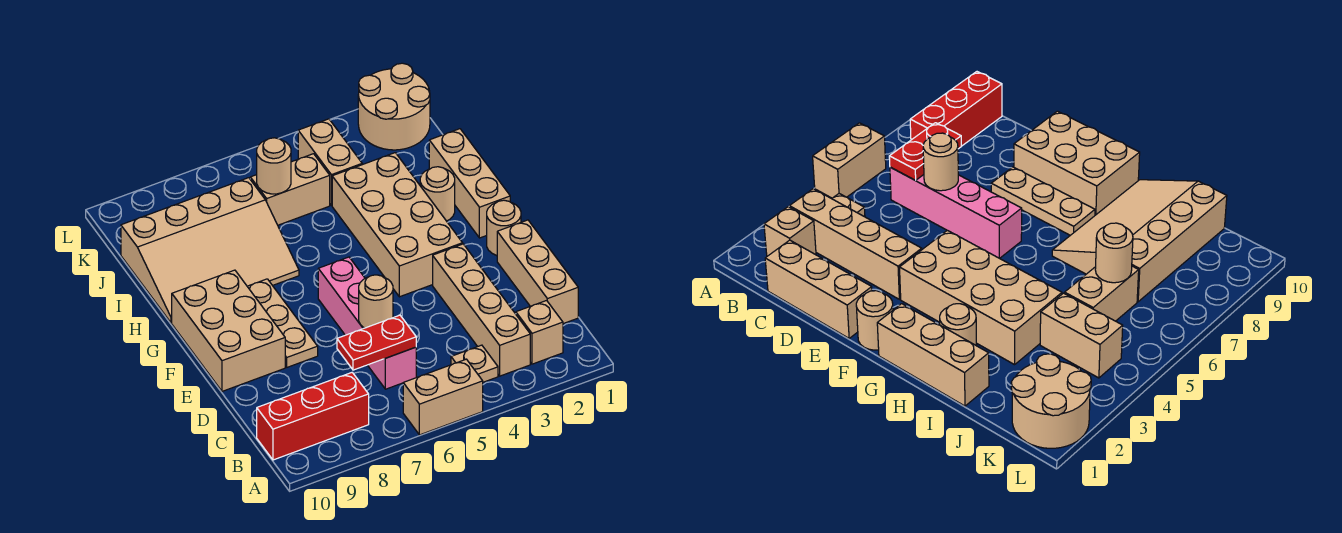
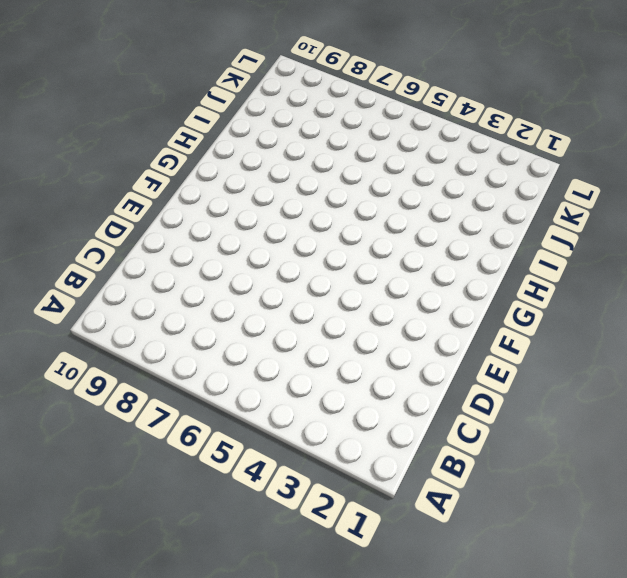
none -> tan brick A5:A6 level 1
none -> tan brick B2 level 1
none -> tan brick B3:E3 level 1

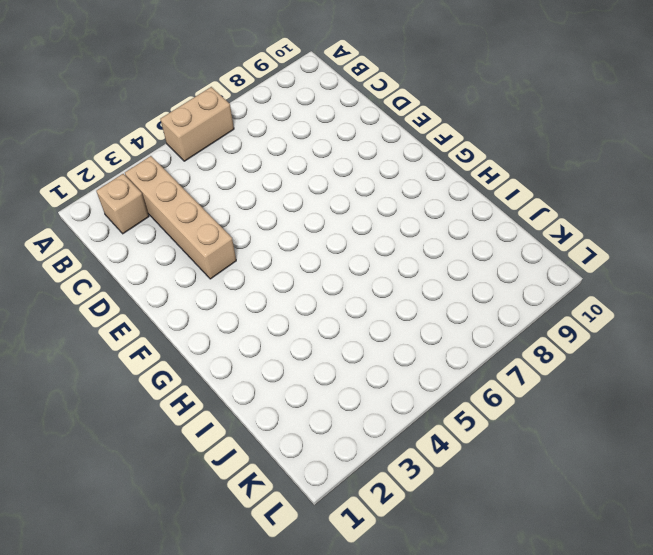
none -> tan plate B4 level 1
none -> red brick B8:B10 level 1
none -> tan brick C1:E1 level 1

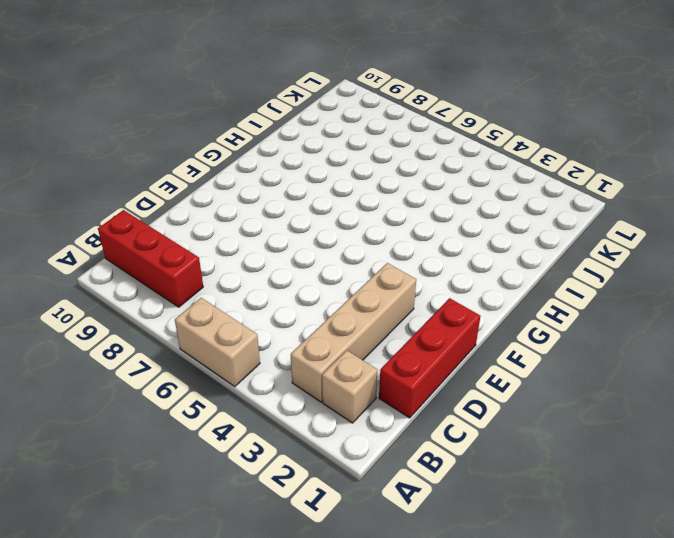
red brick C1:E1 level 1 -> tan brick C1:E1 level 1
none -> tan plate B4 level 1
none -> pink brick C6:F6 level 1
none -> tan plate E8:G8 level 1

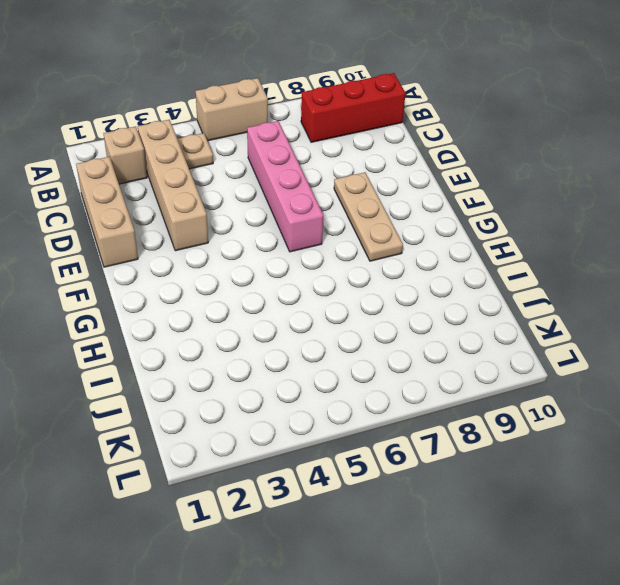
none -> tan brick E9:G10 level 1
none -> tan round brick F1 level 1
none -> tan brick F3:I4 level 1

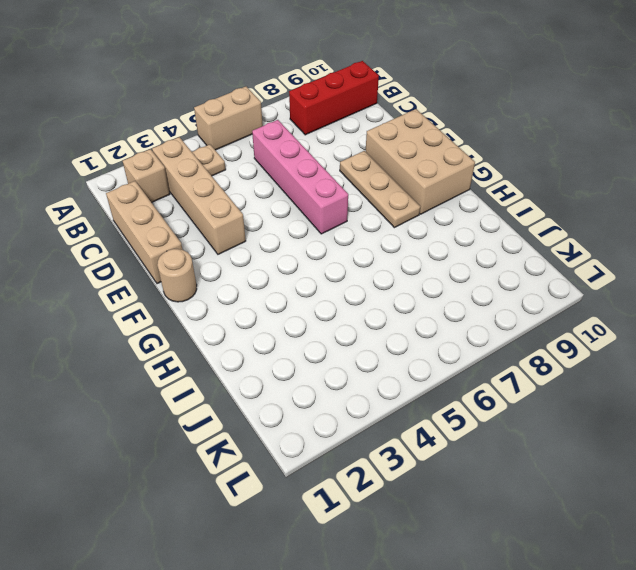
none -> tan brick F3:I4 level 1
none -> tan brick G1:I1 level 1
none -> tan round brick H2 level 1

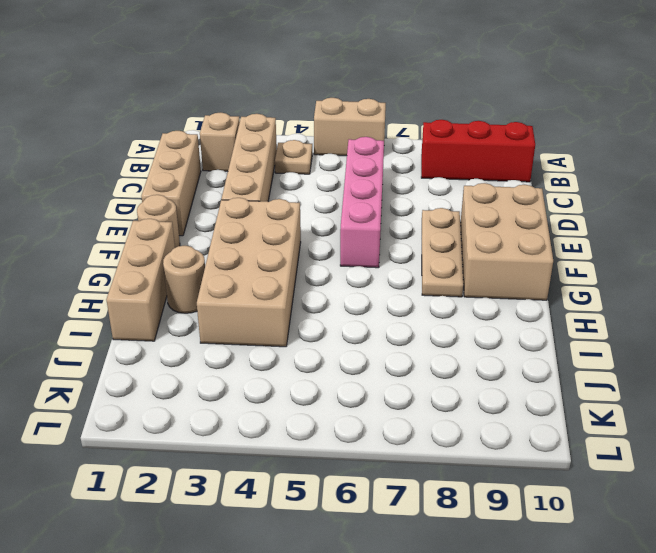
none -> tan slope H7:J10 level 1 top J
none -> tan brick J4:K4 level 1
none -> tan brick J5:J6 level 1

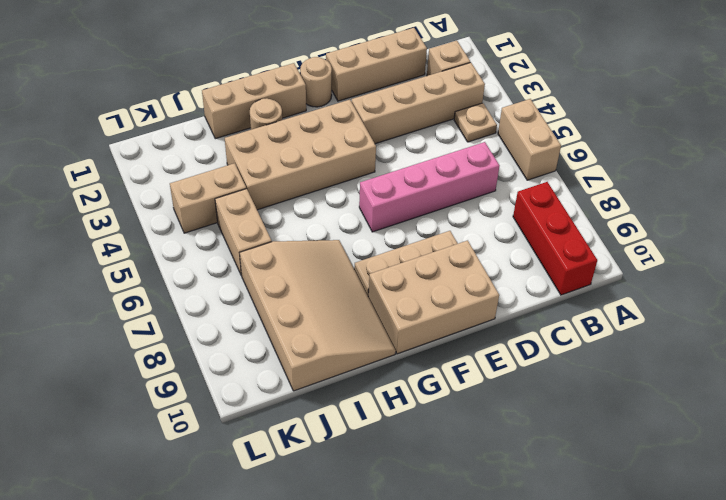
none -> tan round brick K1:L2 level 1
none -> red plate C6:C7 level 2
none -> tan round brick D6 level 2

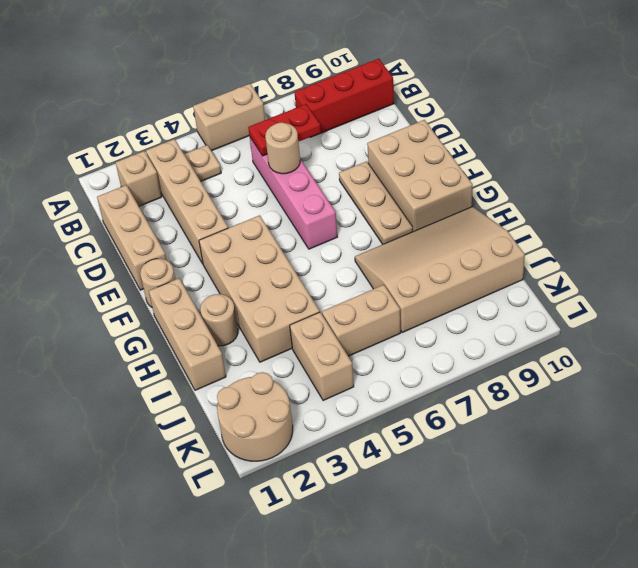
none -> tan round brick J6 level 2

